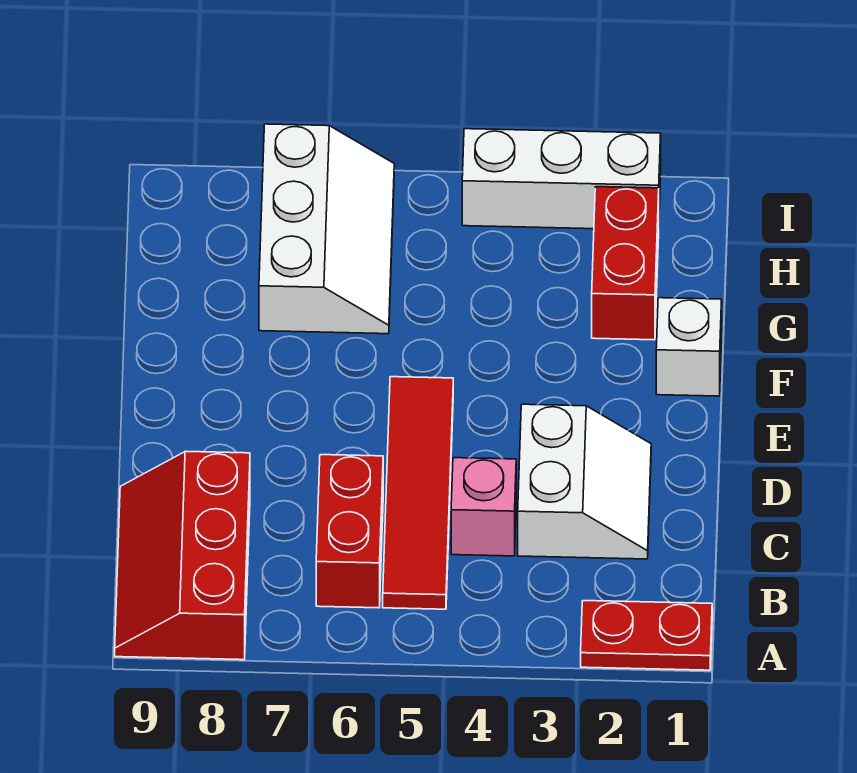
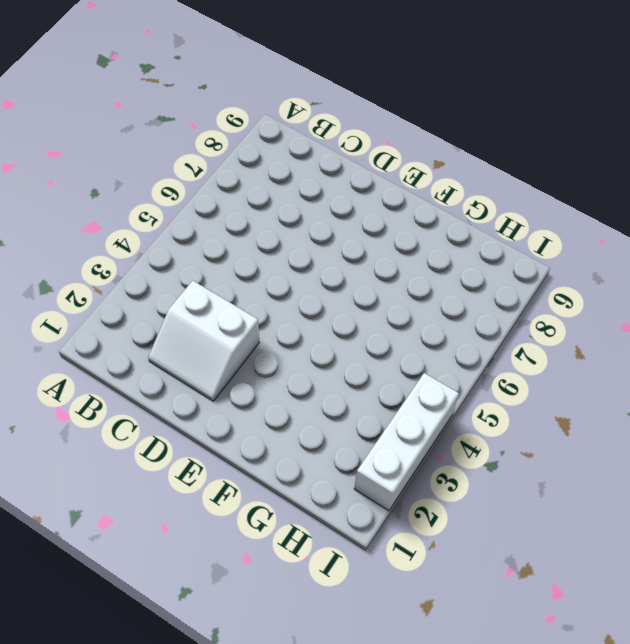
none -> red plate A1:A2 level 1
none -> red slope A8:C9 level 1 top 8

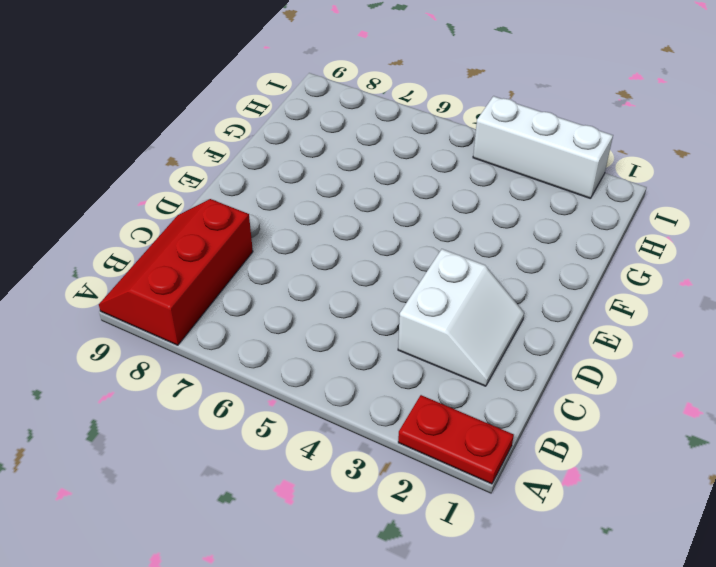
none -> red tile B5:E5 level 1
none -> red brick B6:C6 level 1

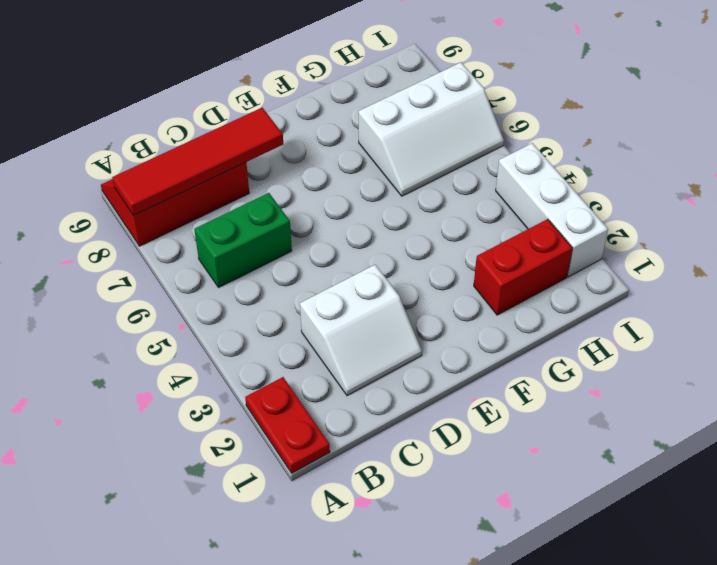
red tile A8:D8 level 2 -> red tile B5:E5 level 1
green brick B6:C6 level 1 -> red brick B6:C6 level 1
none -> pink brick C4 level 1
none -> white brick F1 level 1

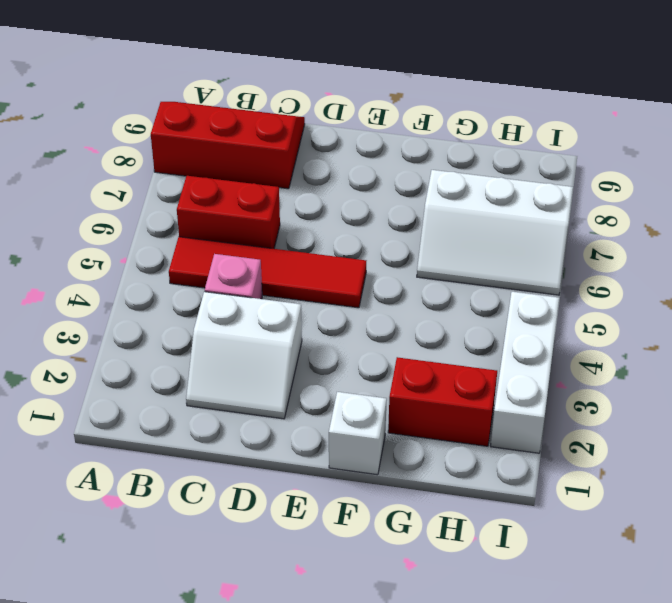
none -> red plate A1:A2 level 1

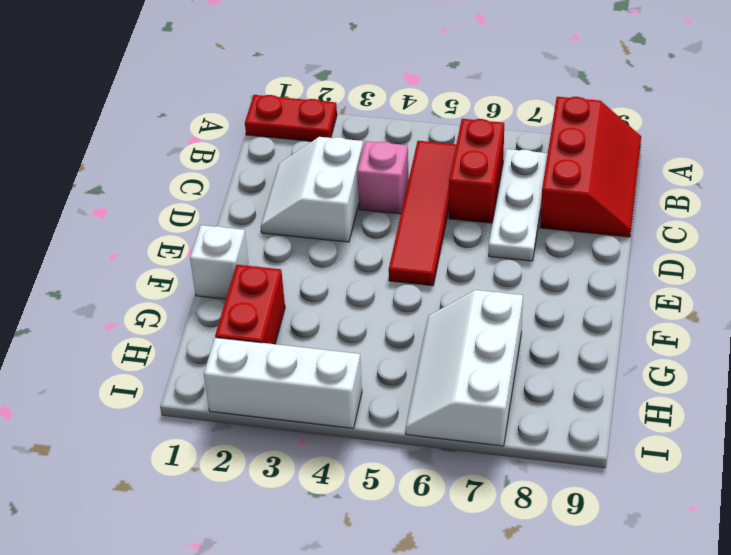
white plate B7:D7 level 1 -> none

